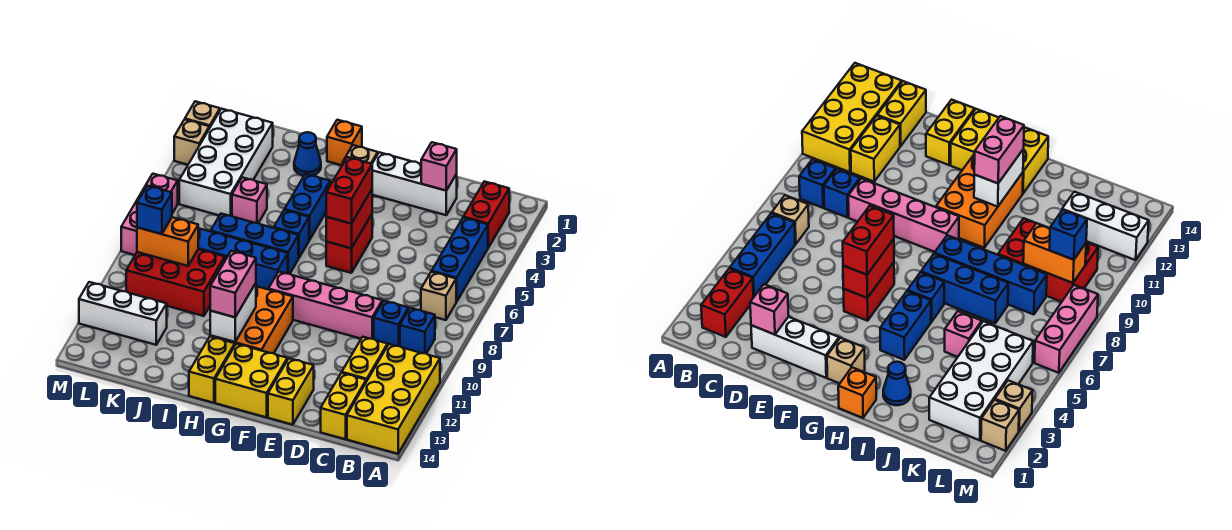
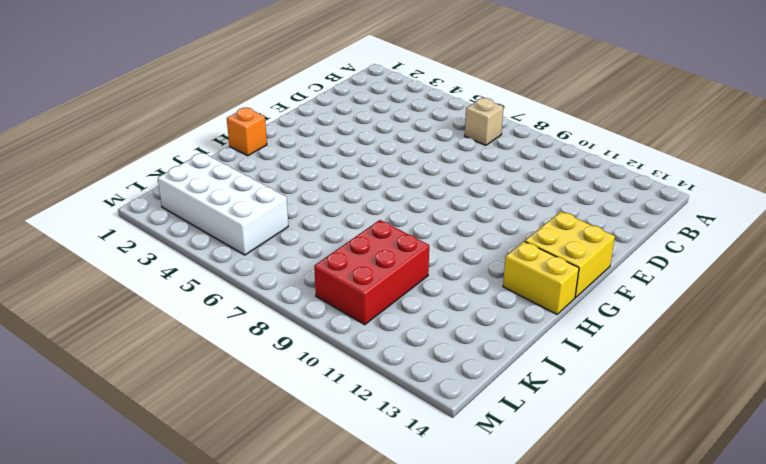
none -> yellow brick A11:B14 level 1
none -> red brick B2:B3 level 1
none -> blue brick B4:B6 level 1
none -> blue brick B9 level 1

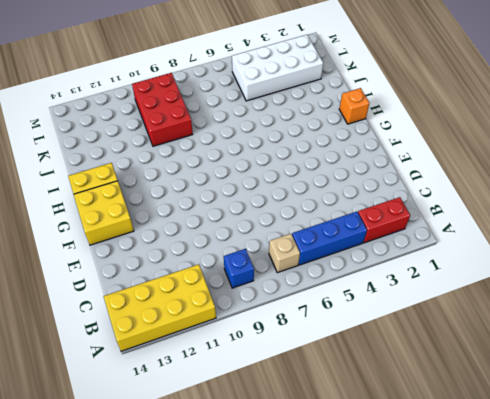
none -> blue brick C9 level 1
none -> yellow brick C11:C12 level 1
none -> yellow brick C13:C14 level 1
none -> white brick D2:F2 level 1

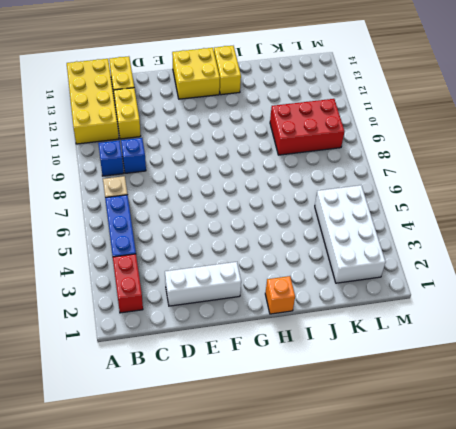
none -> pink brick D9:G9 level 1
none -> yellow brick E13:E14 level 1
none -> red brick F5:F6 level 1
none -> tan brick G2 level 1

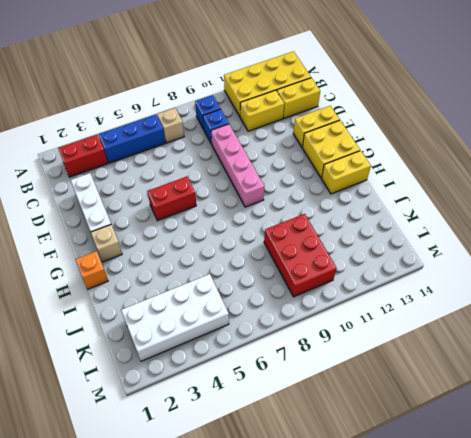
none -> orange brick G10:H12 level 1
none -> blue brick H4:H5 level 1
none -> blue brick H6 level 1
none -> blue brick H7:J7 level 1

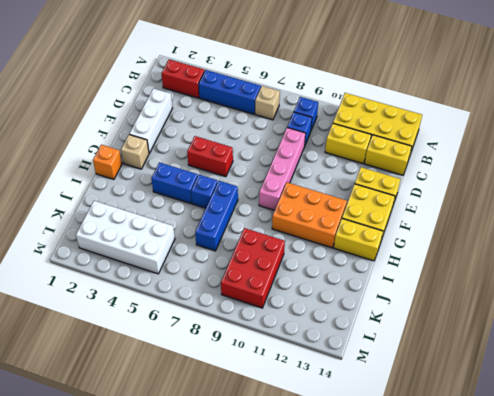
none -> blue brick H8:K8 level 1
none -> blue cone I2 level 1
none -> pink brick J5 level 1
none -> white brick K12:M12 level 1

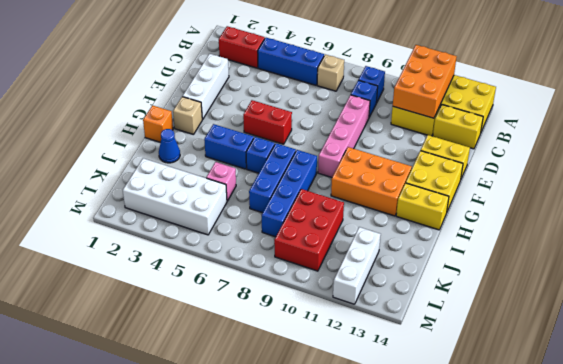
orange brick A11:C12 level 2 -> none
none -> tan brick M2 level 1
none -> tan brick M3 level 1
none -> pink brick M6:M8 level 1
none -> pink brick D2 level 2

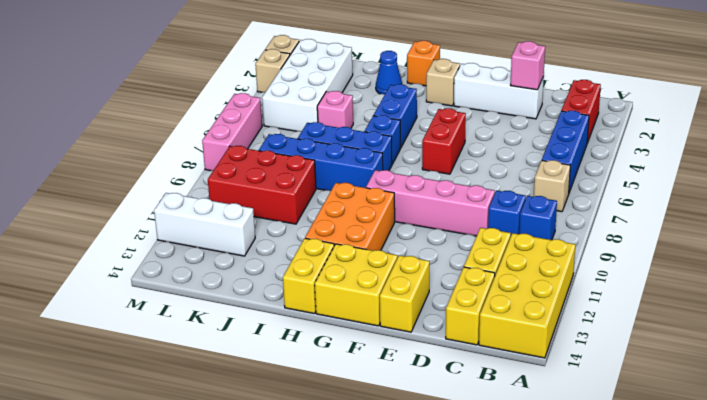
none -> red brick F5:F6 level 2
none -> white brick H11:H12 level 2
none -> orange brick K9:L9 level 2
none -> red brick F5:F6 level 3

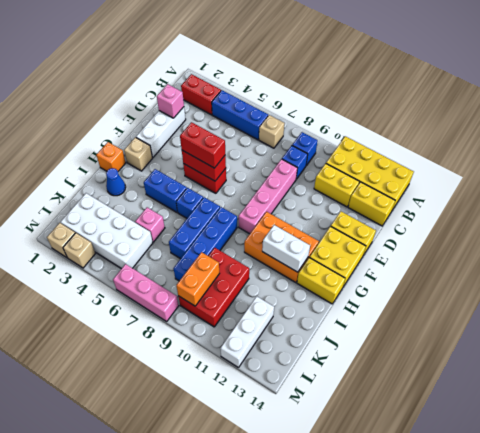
none -> pink brick H11:H12 level 3
none -> blue brick L9 level 3

